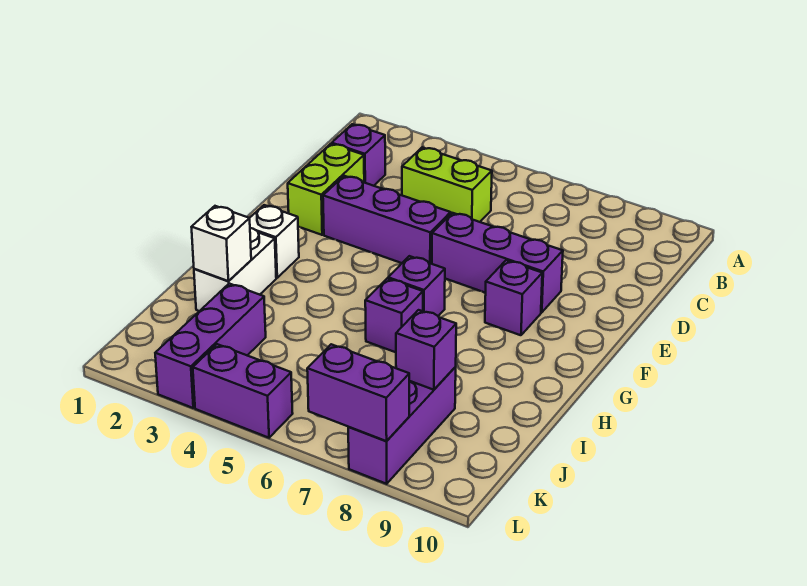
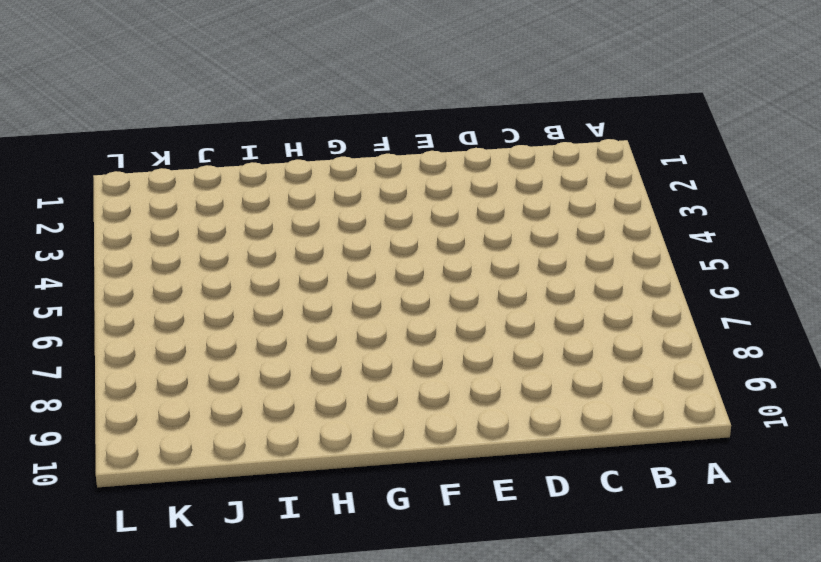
none -> purple brick C2 level 1
none -> lime brick C4:C5 level 1
none -> lime brick D2:E2 level 1

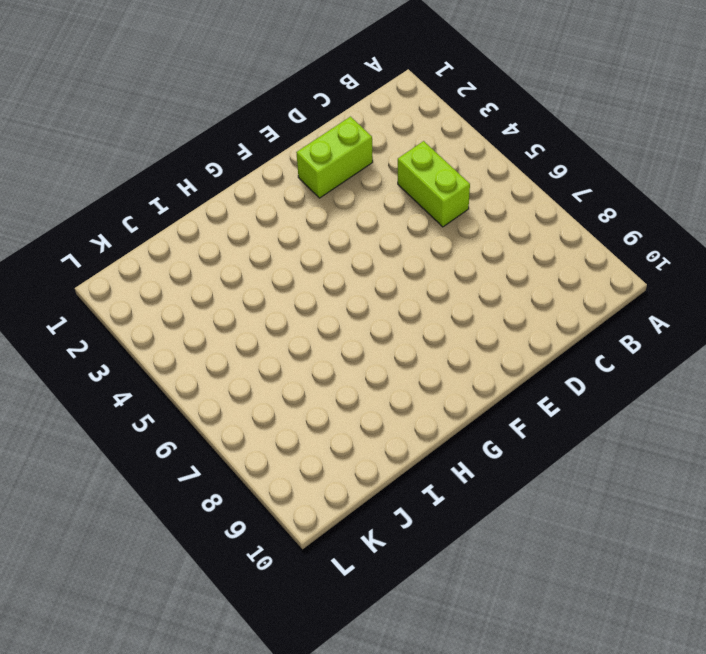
none -> purple brick C2 level 1
none -> purple brick E3:E5 level 1
none -> purple brick E6:E8 level 1

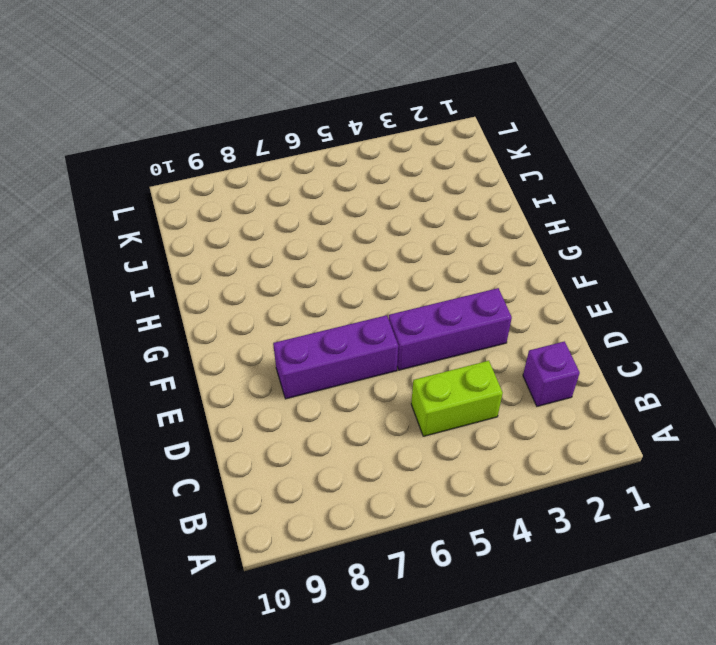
none -> lime brick D2:E2 level 1
none -> purple brick F8 level 1
none -> white brick G2 level 1

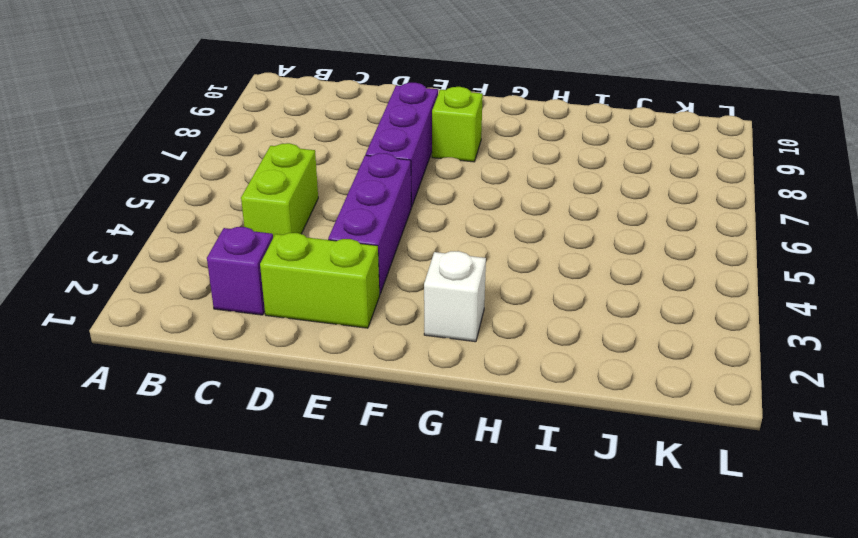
lime brick F8 level 1 -> purple brick F8 level 1
none -> purple brick G6 level 1
none -> white brick H2:I2 level 1
none -> purple brick H6 level 1

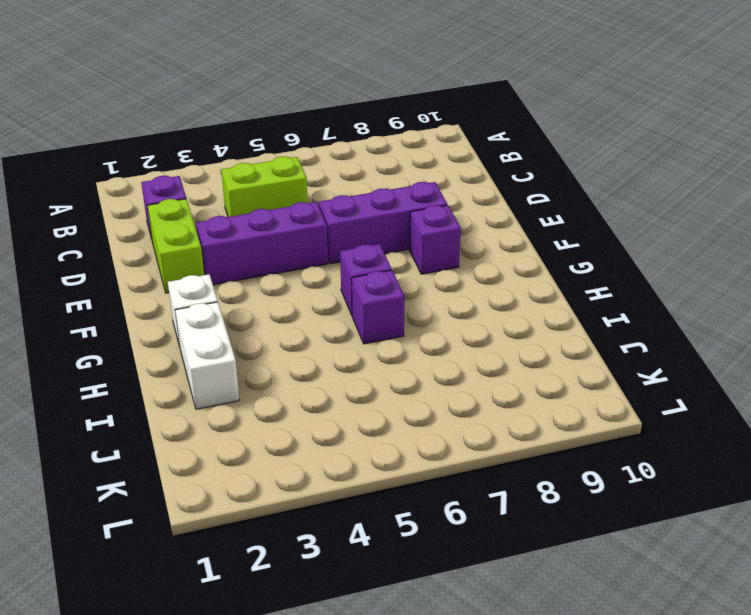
none -> purple brick J3:L3 level 1
none -> purple brick J8:L8 level 1
none -> purple brick L4:L5 level 1

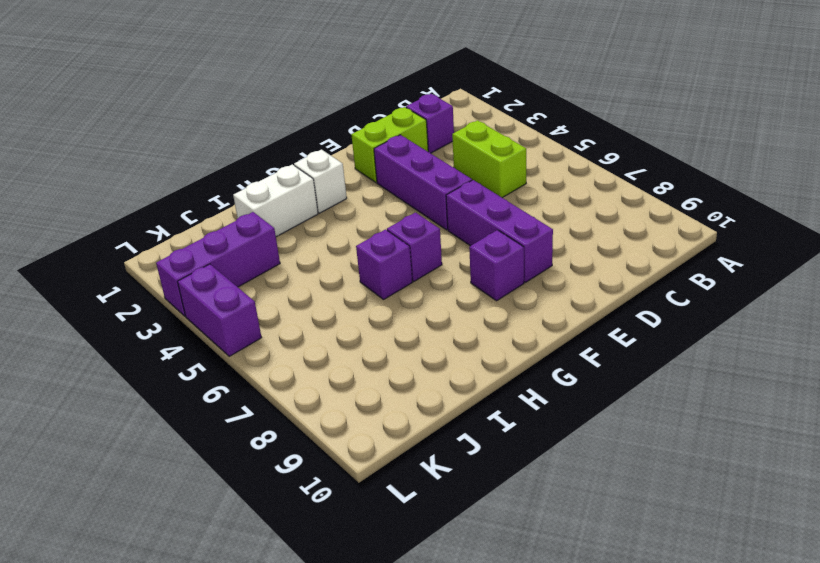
none -> purple brick J8:L8 level 1
none -> white brick I2 level 2
none -> purple brick J8 level 2

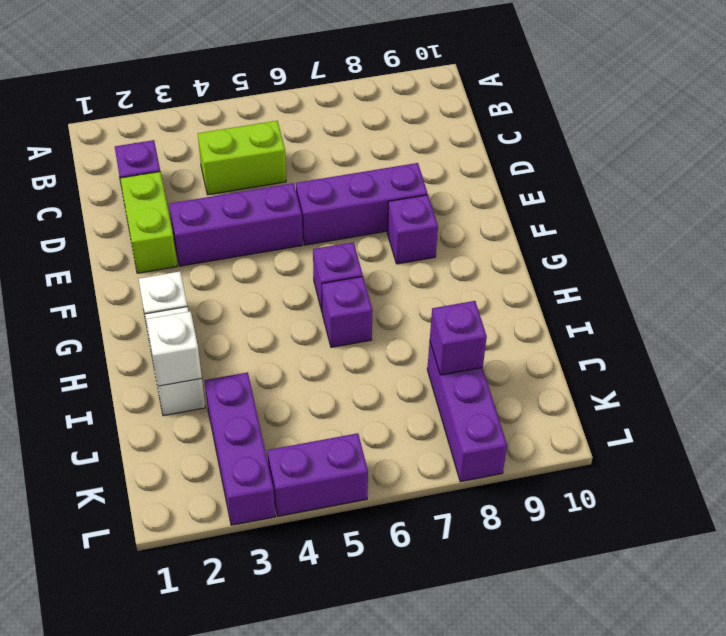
none -> purple brick L7:L8 level 2

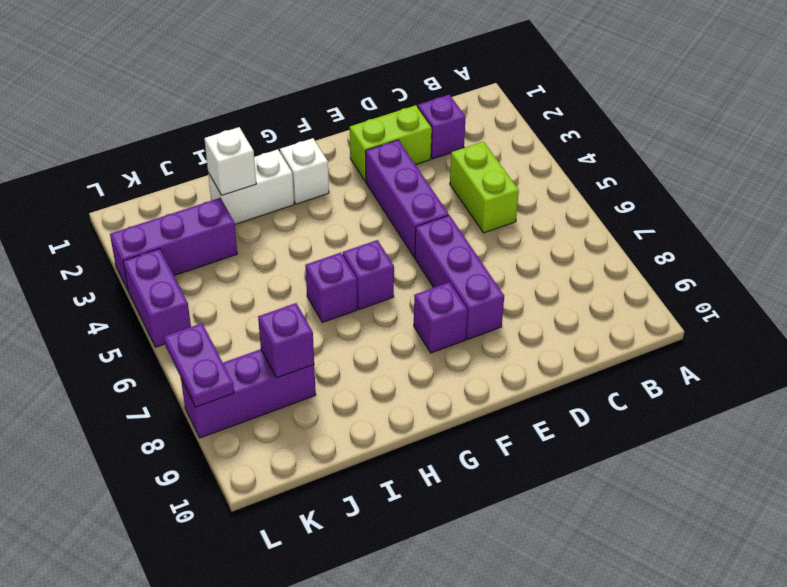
purple plate L7:L8 level 2 -> purple brick L7:L8 level 2

